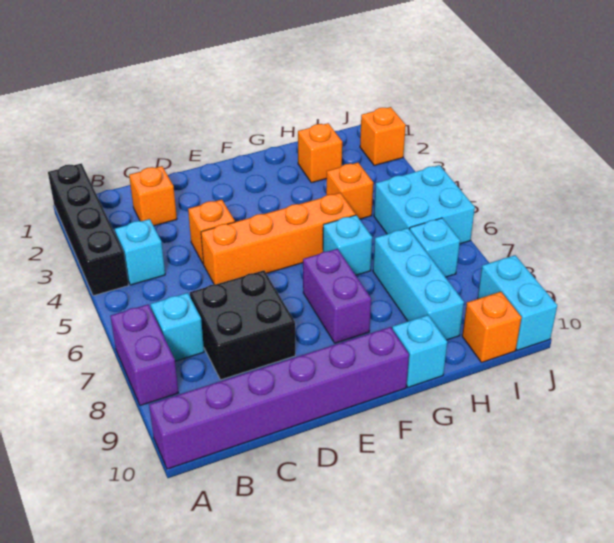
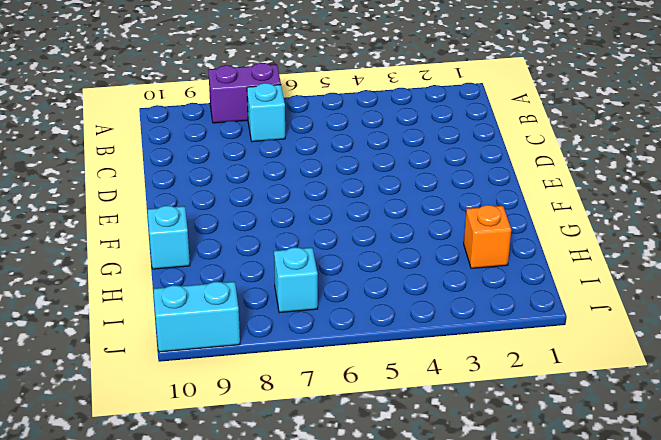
none -> black brick A1:A4 level 1
none -> purple brick A10:F10 level 1
none -> cyan brick B4 level 1

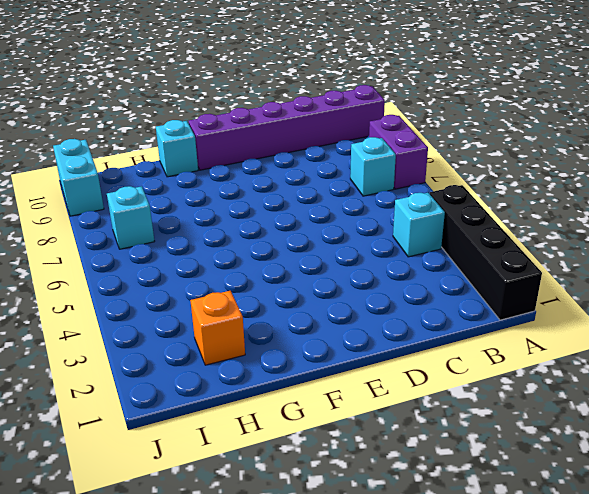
none -> orange brick C2 level 1
none -> black brick C7:D8 level 1
none -> orange brick D4 level 1

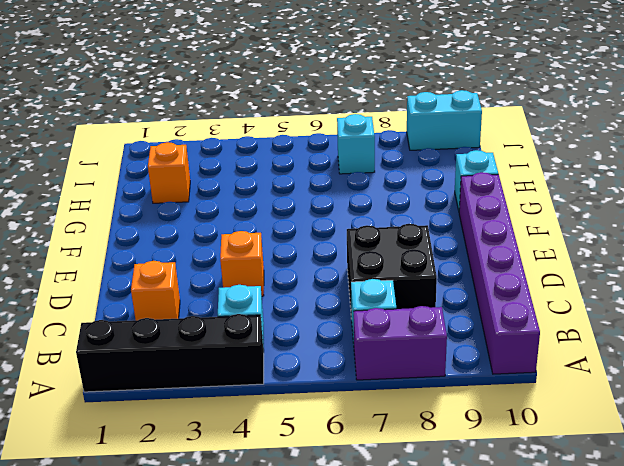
none -> orange brick D5:G5 level 1
none -> purple brick F7:F8 level 1
none -> cyan brick G6 level 1

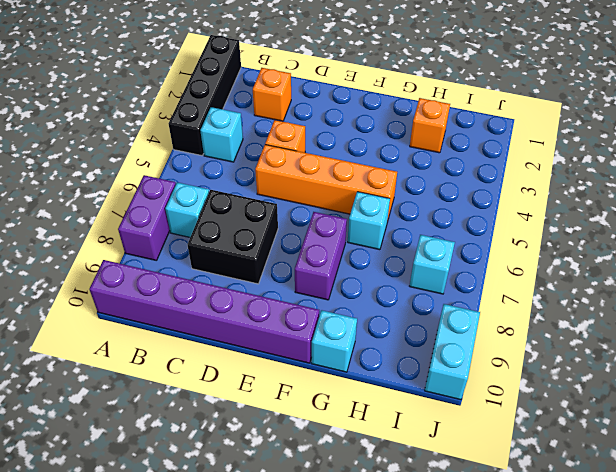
none -> orange brick H4 level 1
none -> cyan brick H7:H9 level 1
none -> cyan brick I5:J6 level 1

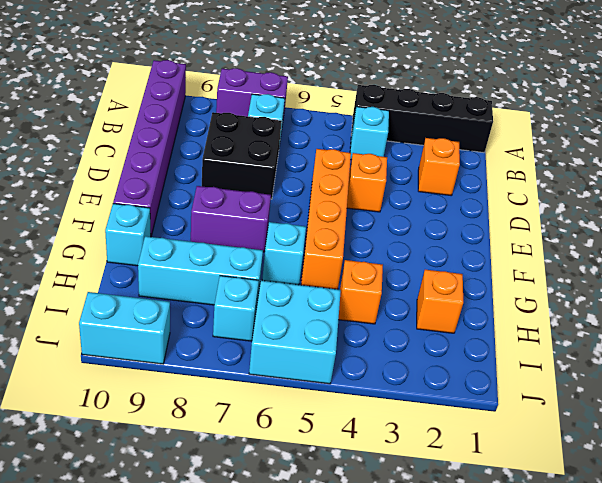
none -> orange brick I10 level 1
none -> orange brick J2 level 1

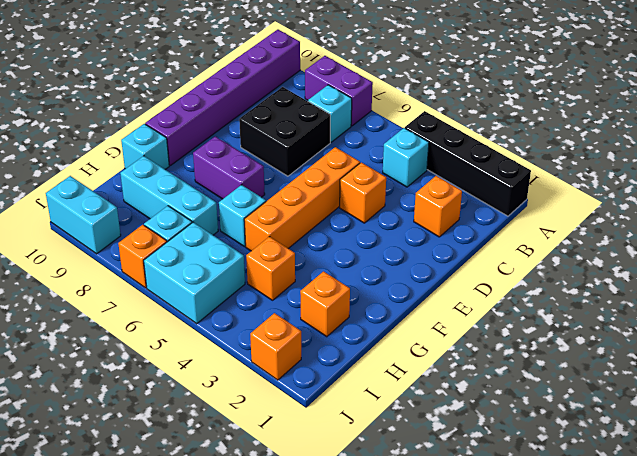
orange brick J7 level 1 -> orange brick I10 level 1

